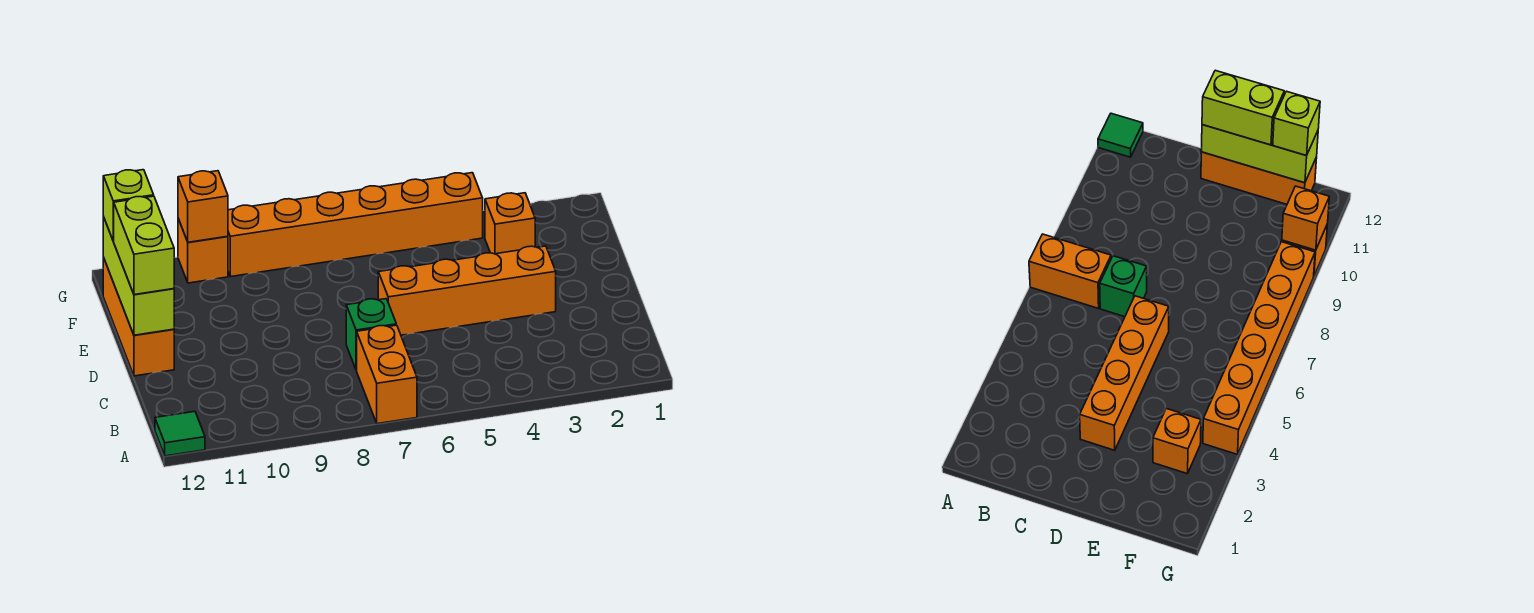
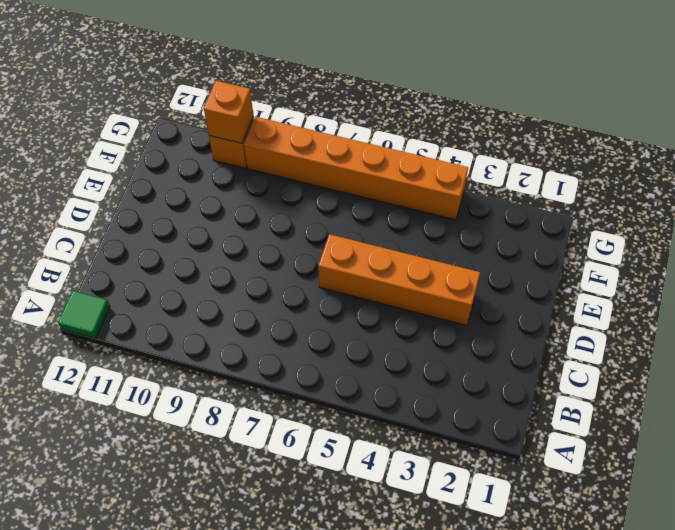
none -> orange brick A7:B7 level 1
none -> green brick C7 level 1
none -> orange brick D12:F12 level 1

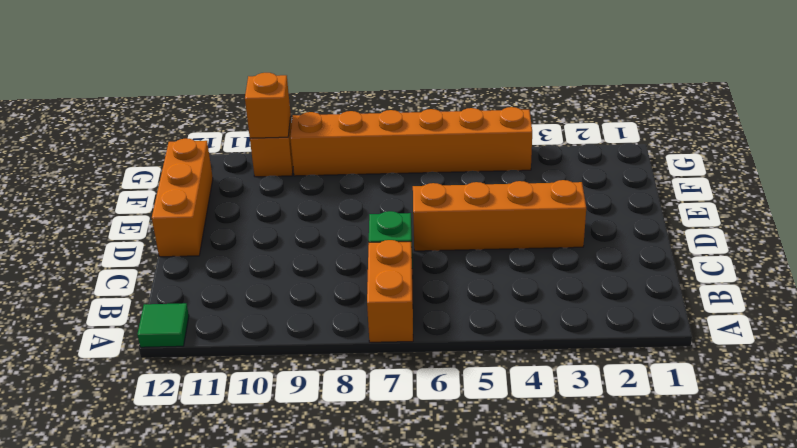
none -> orange brick F3 level 1
none -> lime brick D12:F12 level 2
none -> lime brick D12:E12 level 3

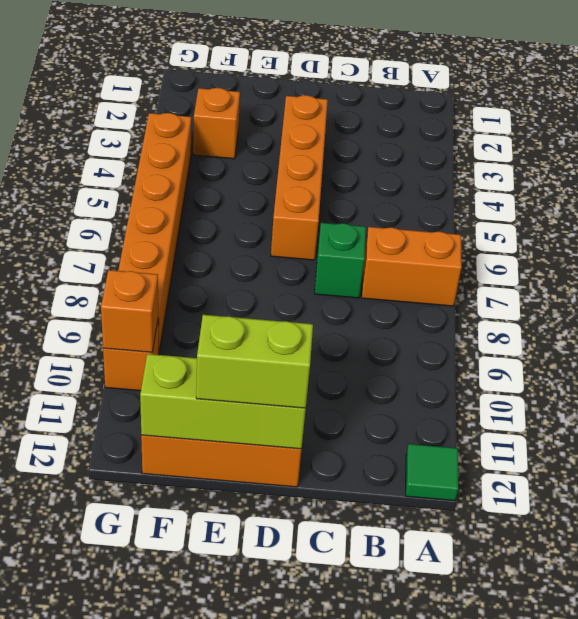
none -> lime brick F12 level 3

